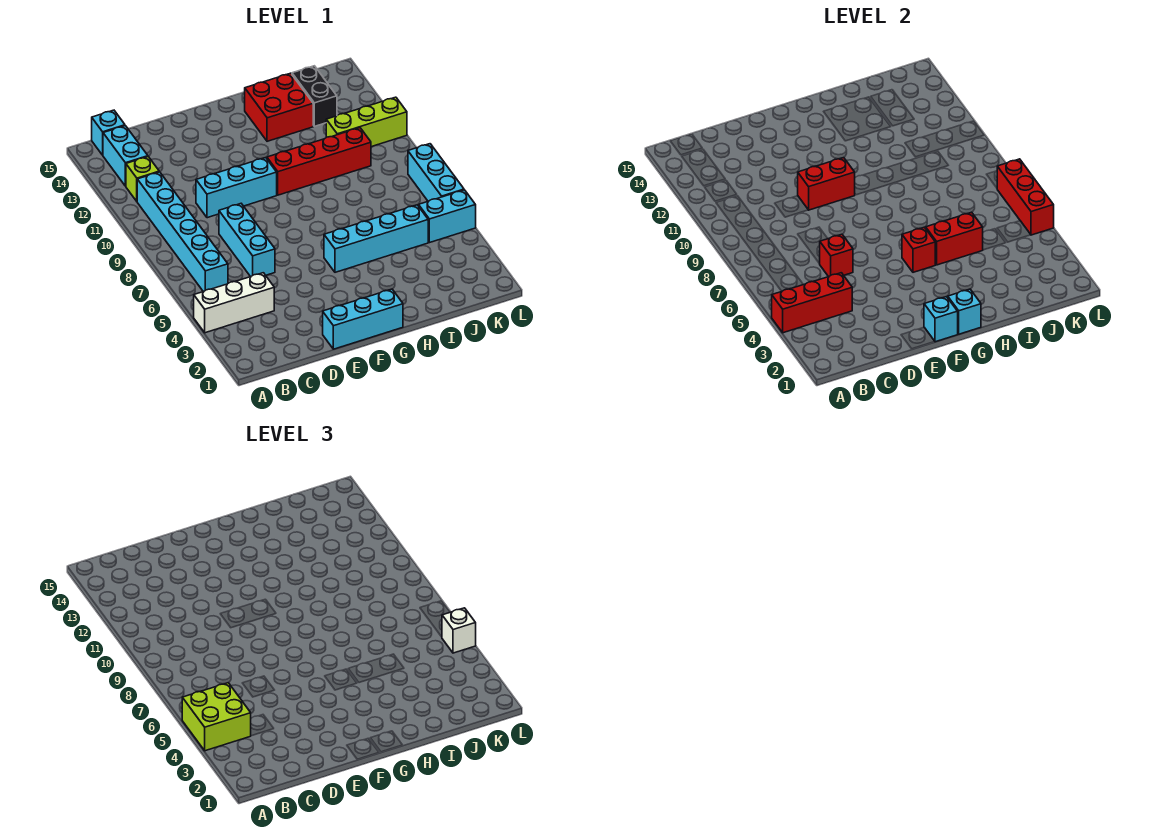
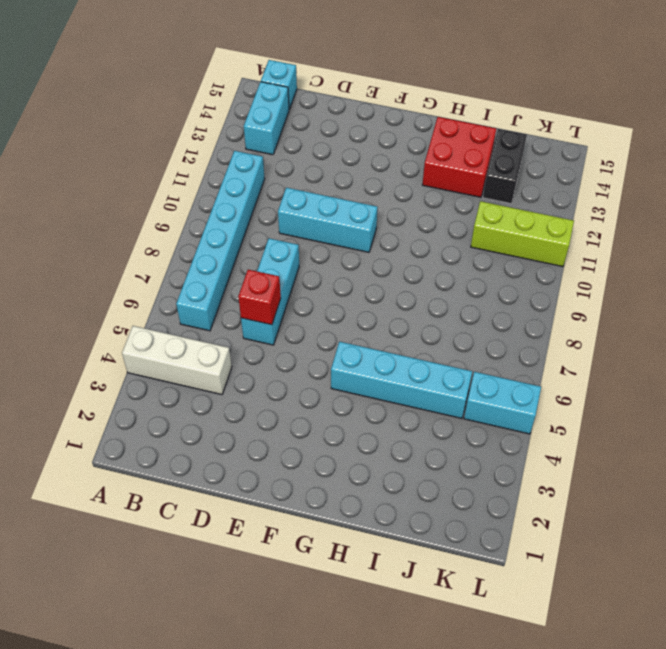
none -> lime brick B12 level 1
none -> cyan brick E1:G1 level 1
none -> red brick G10:J10 level 1

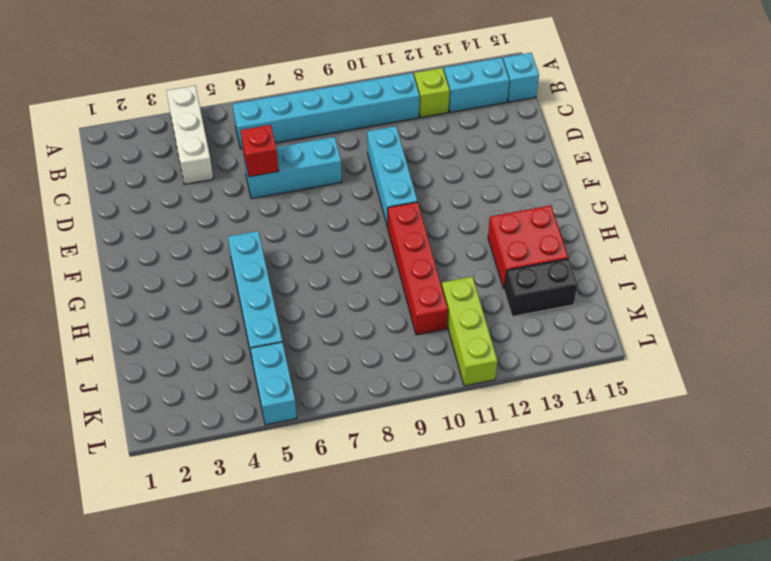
none -> cyan brick E1:G1 level 1
none -> cyan brick L6:L8 level 1
none -> red brick A4:C4 level 2

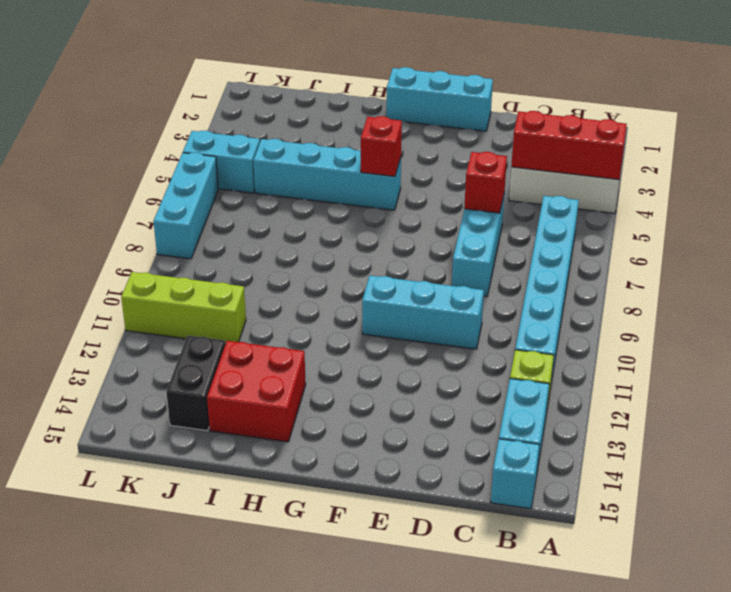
none -> red brick G10:J10 level 1
none -> red brick E10:F10 level 2
none -> cyan brick F1 level 2

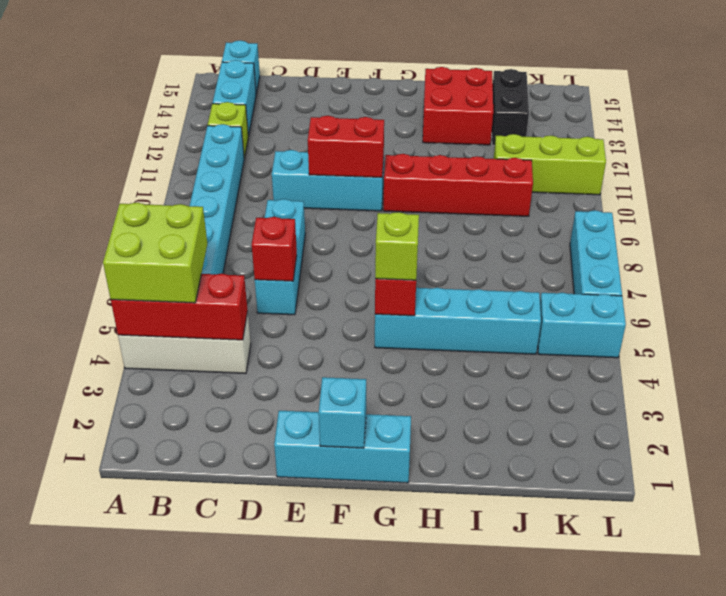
lime brick G5 level 3 -> none
none -> cyan brick G1 level 2
none -> red brick H5:I5 level 2
none -> red brick L5:L7 level 2

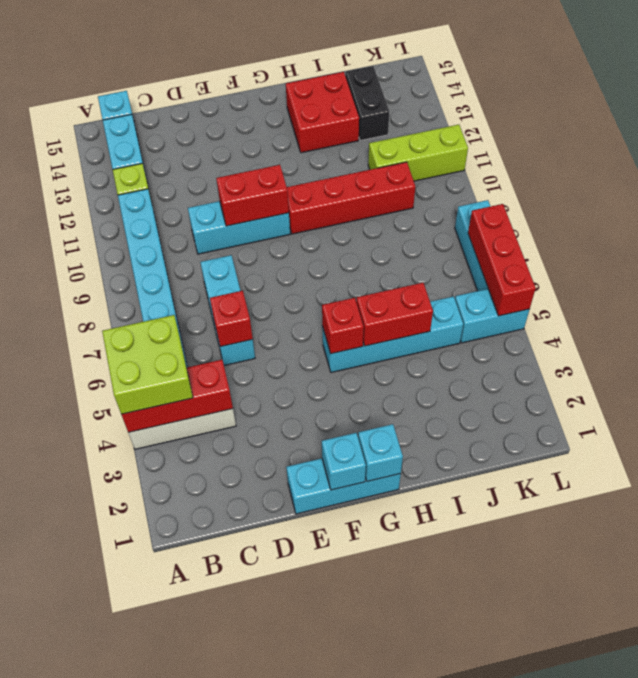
none -> white brick L5 level 3

